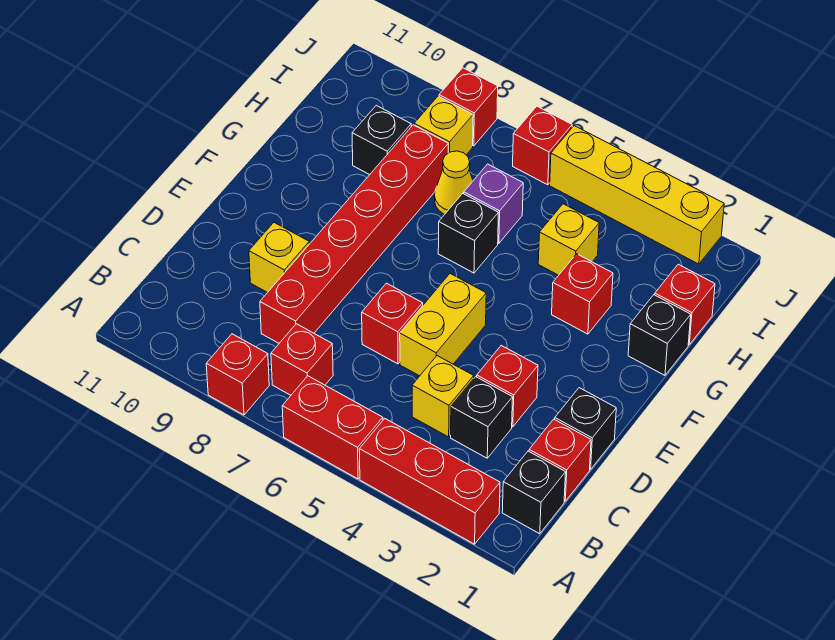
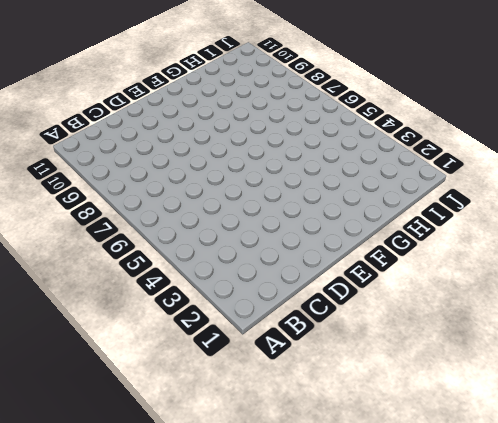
none -> red brick A2:A4 level 1
none -> red brick A5:A6 level 1
none -> red brick A8 level 1

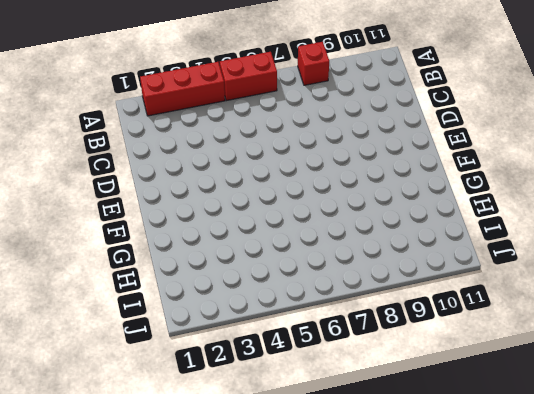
none -> black brick B1 level 1
none -> red brick B7 level 1
none -> red brick C1 level 1

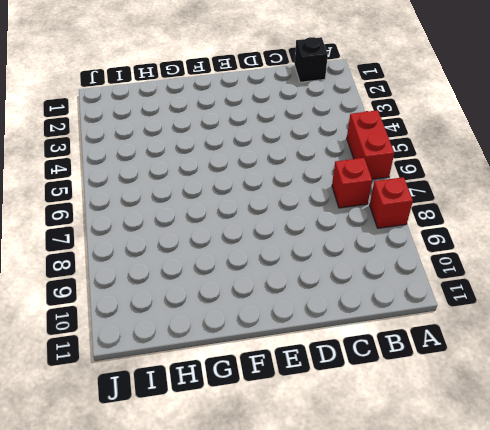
none -> red brick A2:A4 level 1
none -> red brick C1 level 1
none -> black brick C3 level 1

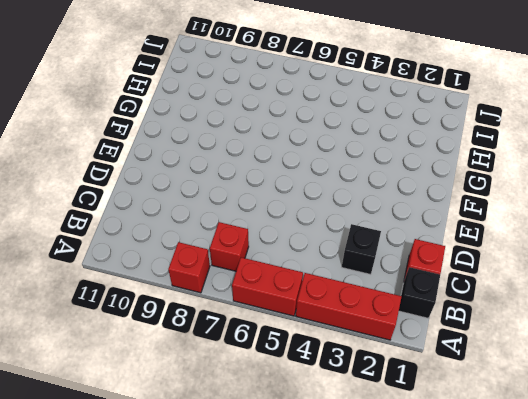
none -> yellow brick C4 level 1
none -> red brick C8:H8 level 1
none -> black brick D1 level 1

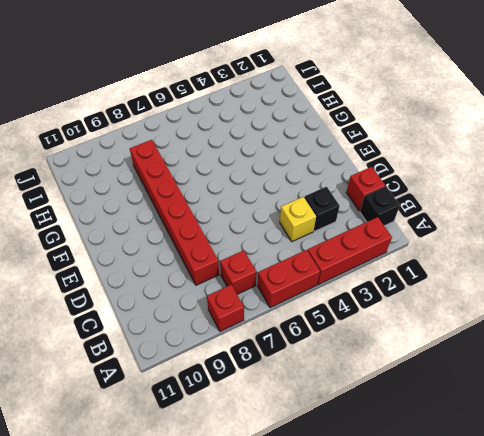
none -> black brick D1 level 1
none -> red brick D3 level 1
none -> yellow brick D5:E5 level 1

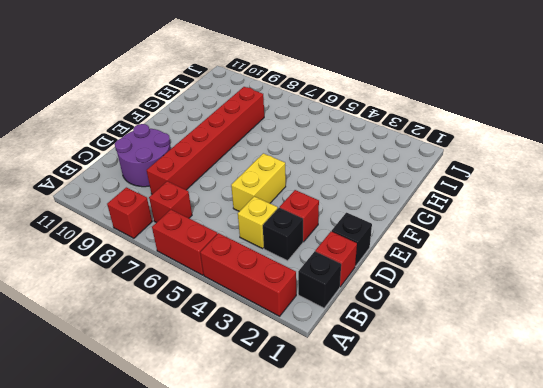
purple round brick C9:D10 level 1 -> yellow brick D9 level 1
none -> red brick D6 level 1
none -> black brick G1 level 1
none -> red brick G3 level 1

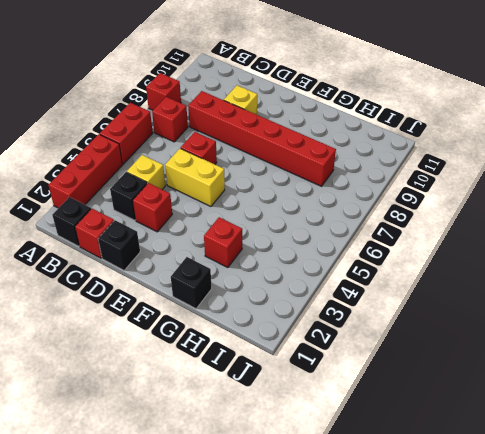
none -> black brick G6 level 1
none -> red brick H1 level 1
none -> yellow brick H4 level 1

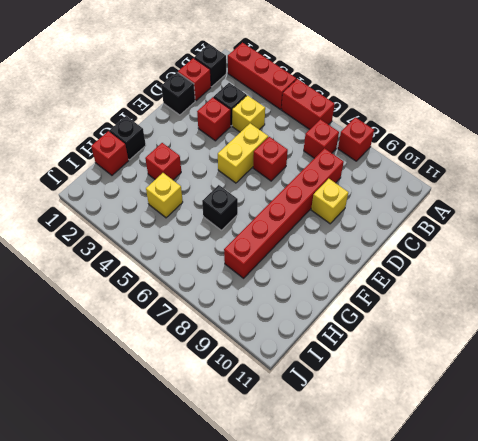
none -> purple brick H6 level 1
none -> yellow cone H7 level 1
none -> black brick H9 level 1

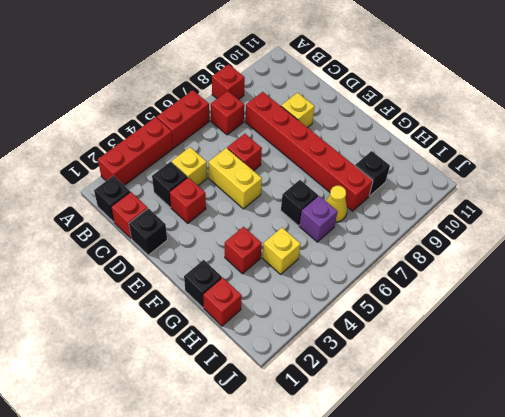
none -> yellow brick I8 level 1
none -> yellow brick J2:J5 level 1
none -> red brick J6 level 1

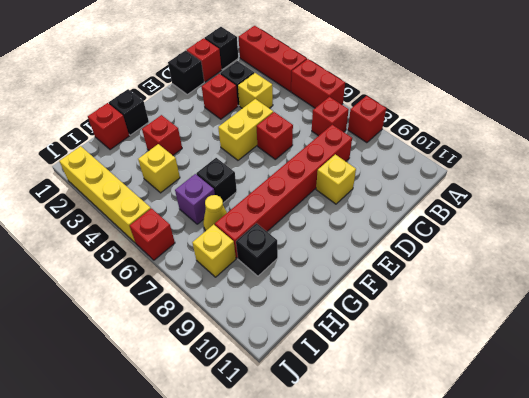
none -> red brick J8 level 1

